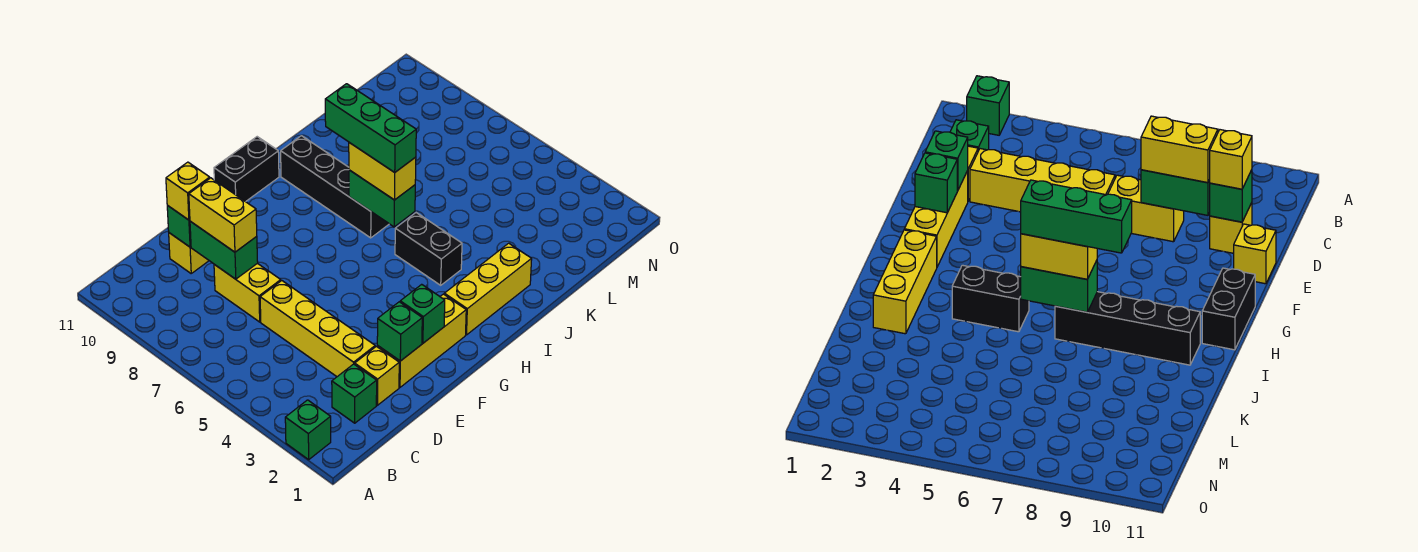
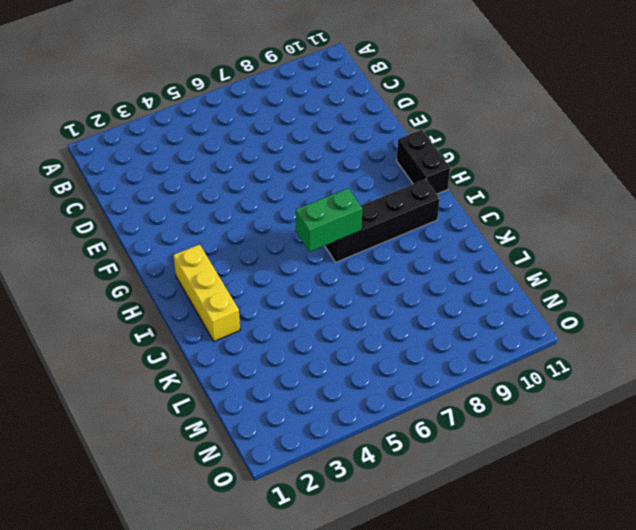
none -> green brick A2 level 1
none -> green brick C2 level 1
none -> yellow brick D2 level 1

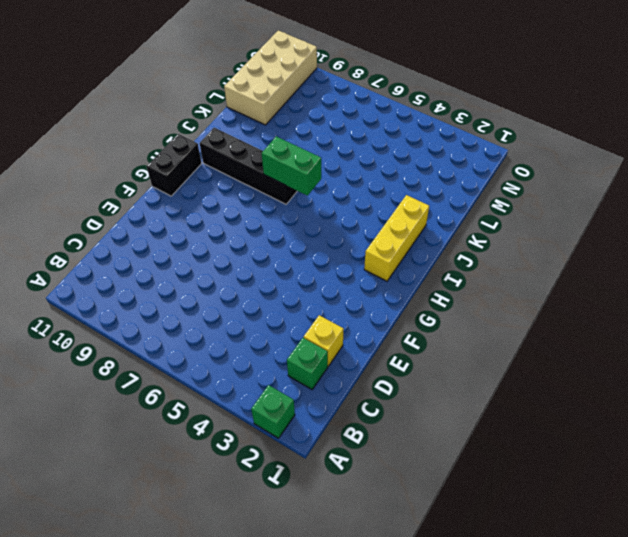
tan brick L10:O11 level 1 -> none
none -> yellow brick D3:D6 level 1
none -> yellow brick D7:D8 level 1
none -> yellow brick D10 level 1

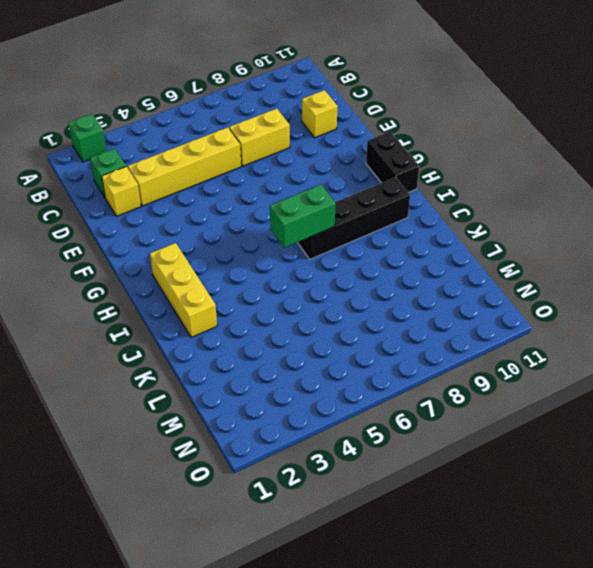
none -> yellow brick E2:G2 level 1
none -> yellow brick E11 level 1
none -> black brick I4:I5 level 1

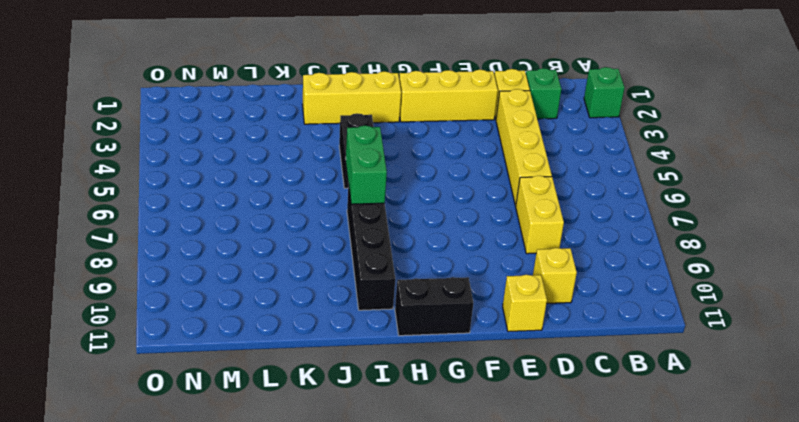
none -> green brick D8:D9 level 2
none -> green brick D10 level 2
none -> green brick E2 level 2

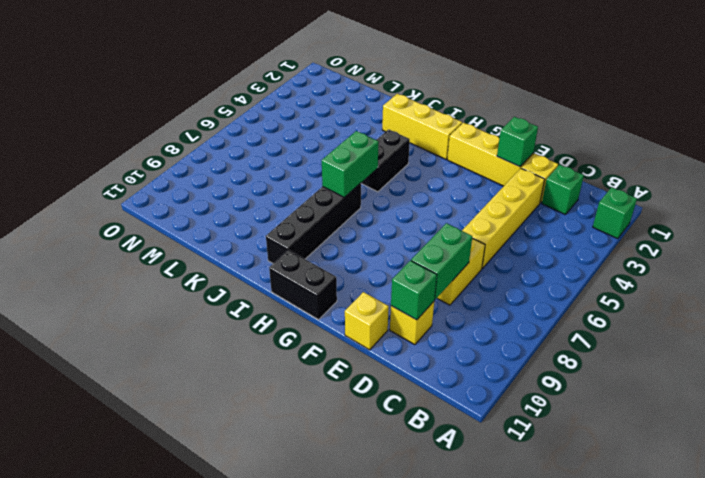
none -> green brick F2 level 2
none -> yellow brick D8:D9 level 3
none -> yellow brick D10 level 3

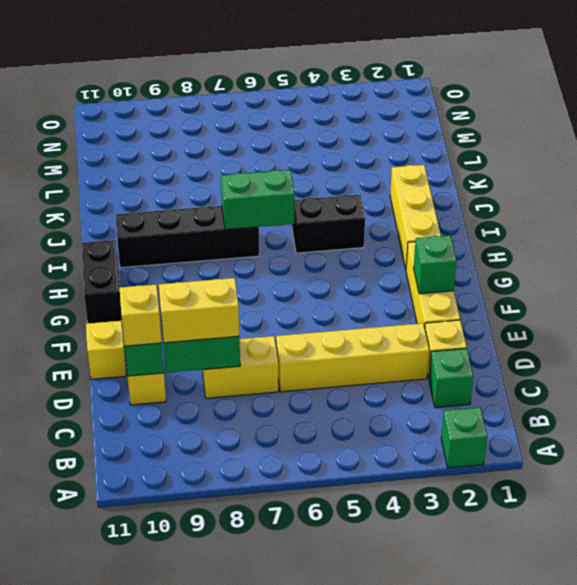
none -> green brick E2 level 2
none -> yellow brick I6:I7 level 3
none -> green brick I6:I8 level 4

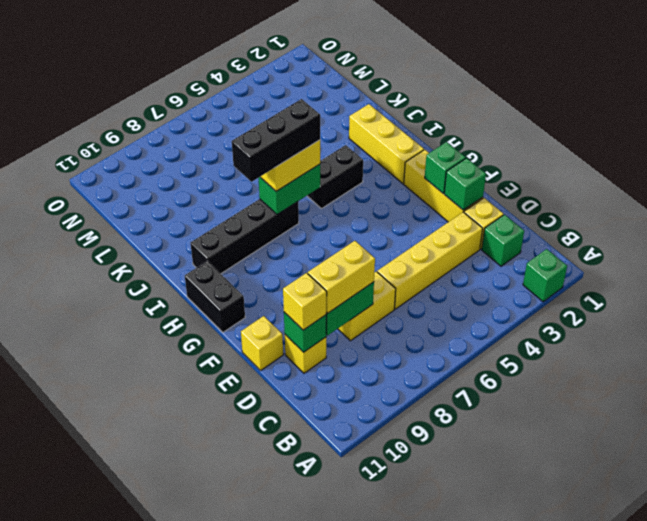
black brick I6:I8 level 4 -> green brick I6:I8 level 4

